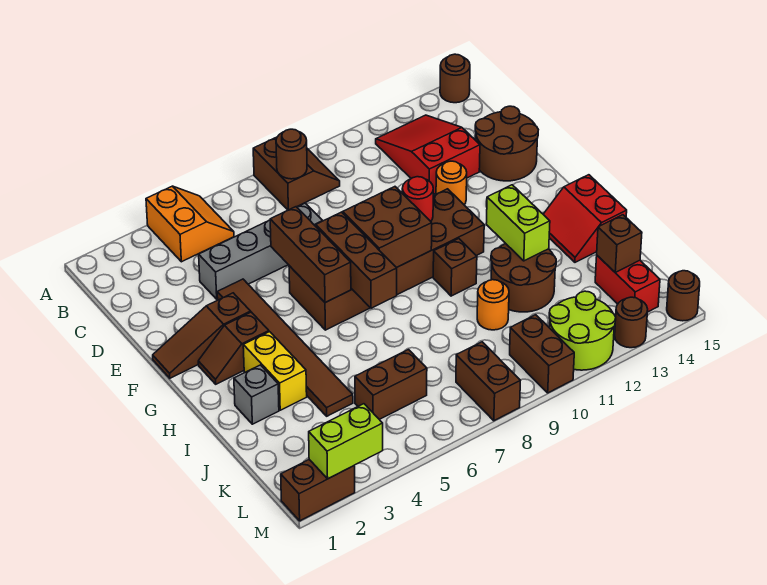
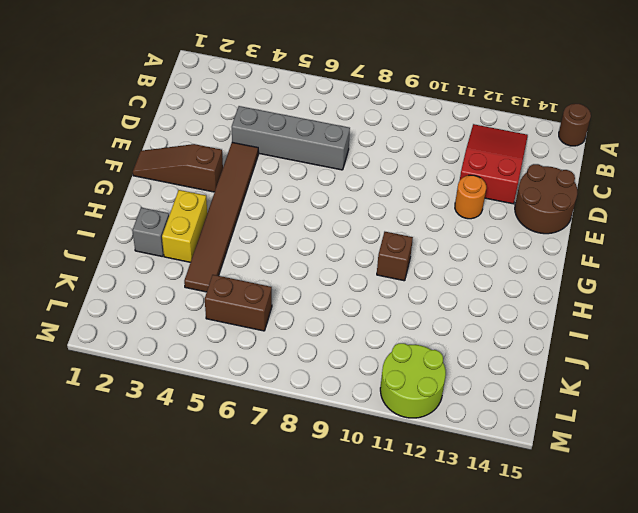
none -> orange slope A4:B5 level 1 top 4
none -> brown slope A8:B9 level 1 top 8
none -> brown brick F6:G11 level 1
none -> brown slope G2:G3 level 1 top 3

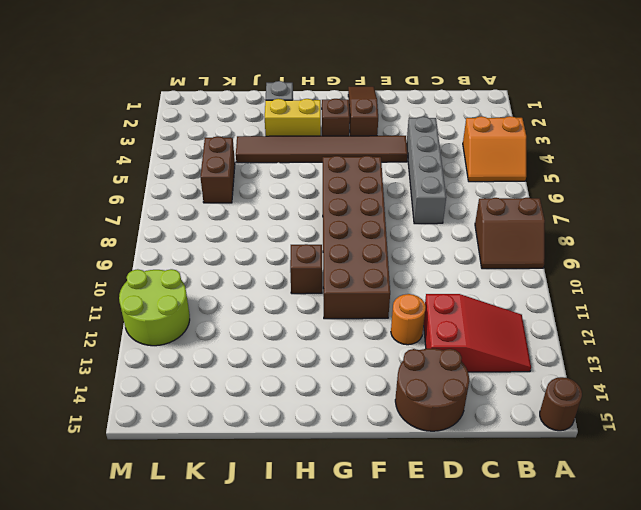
none -> red slope H14:I15 level 1 top 15
none -> brown round brick I11:J12 level 1
none -> orange round brick J10 level 1
none -> red brick K14:L14 level 1

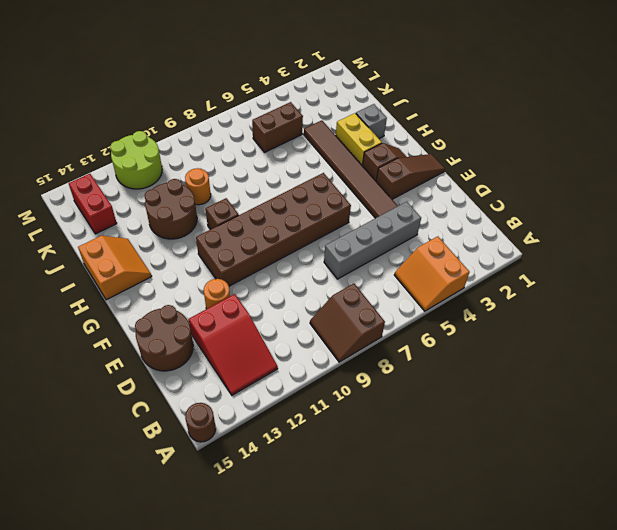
orange slope H14:I15 level 1 top 15 -> red slope H14:I15 level 1 top 15
none -> brown brick L8:M8 level 1
none -> brown brick L10:M10 level 1
none -> brown brick M1:M2 level 1
none -> brown round brick M13 level 1

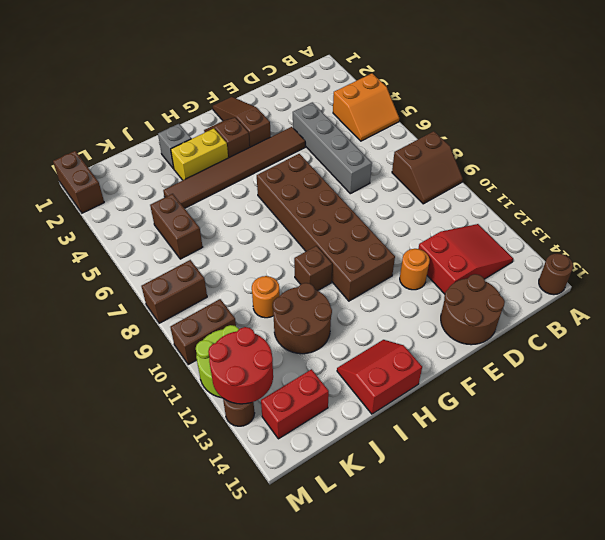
red round brick L12:M13 level 2 -> none
none -> brown round brick M15 level 1
none -> brown round brick B8 level 2
none -> brown brick E6:G6 level 2
none -> brown brick F7:H7 level 2

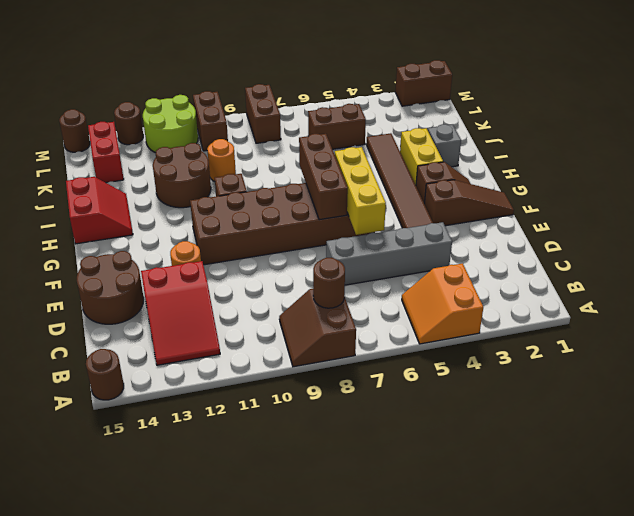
yellow brick E6:G6 level 2 -> brown brick E6:G6 level 2
none -> brown brick F8:G9 level 2
none -> red round brick F10 level 2
none -> lime brick H12:I12 level 2
none -> brown brick K14 level 2

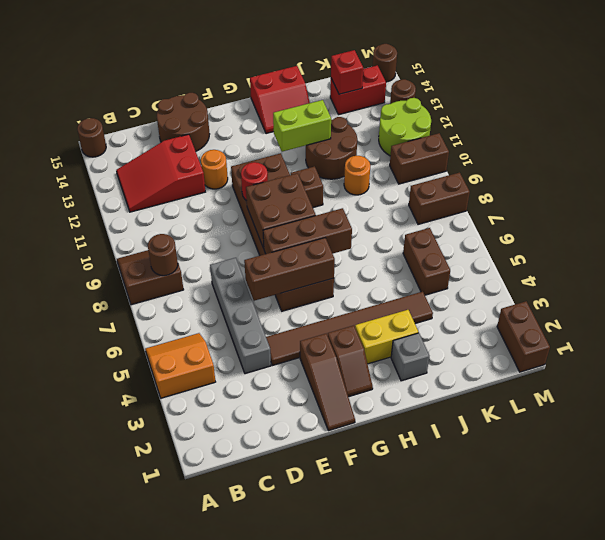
red brick K14 level 2 -> brown brick K14 level 2
none -> lime brick M2:M3 level 2

